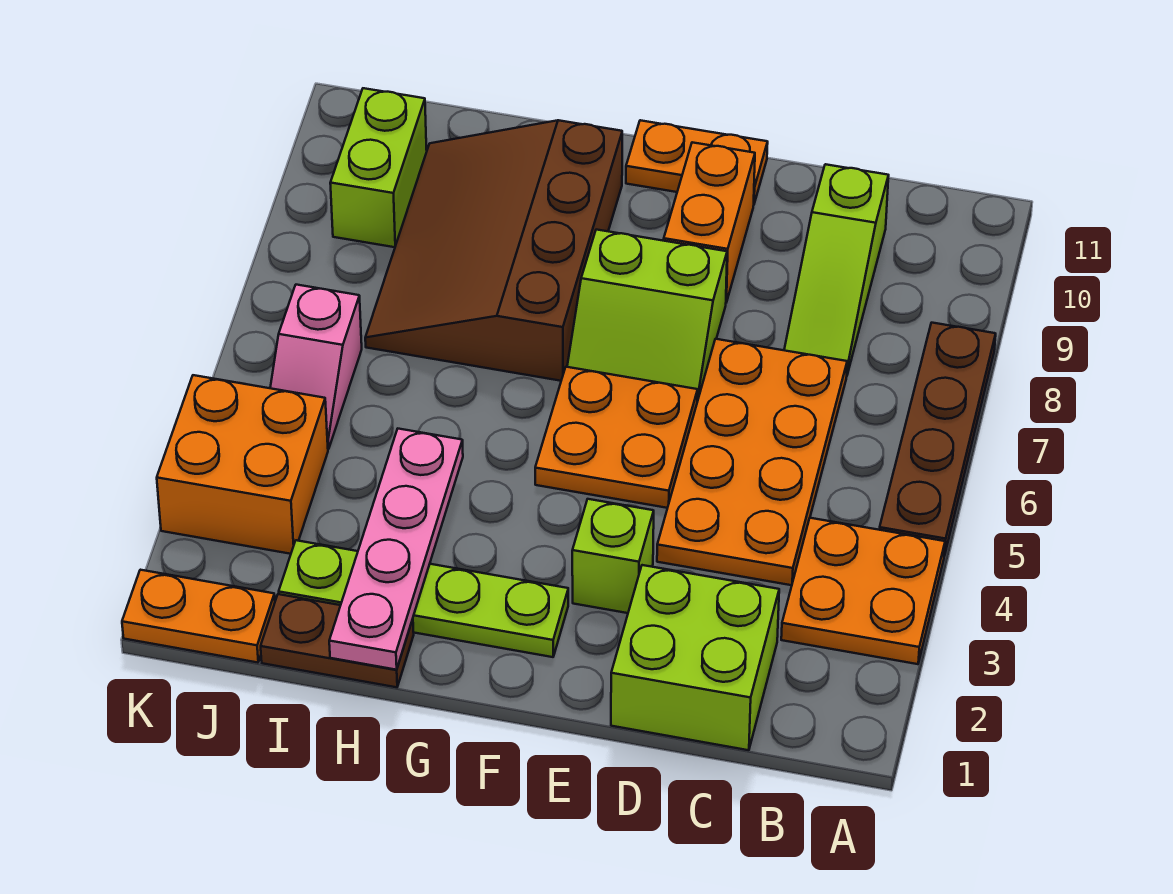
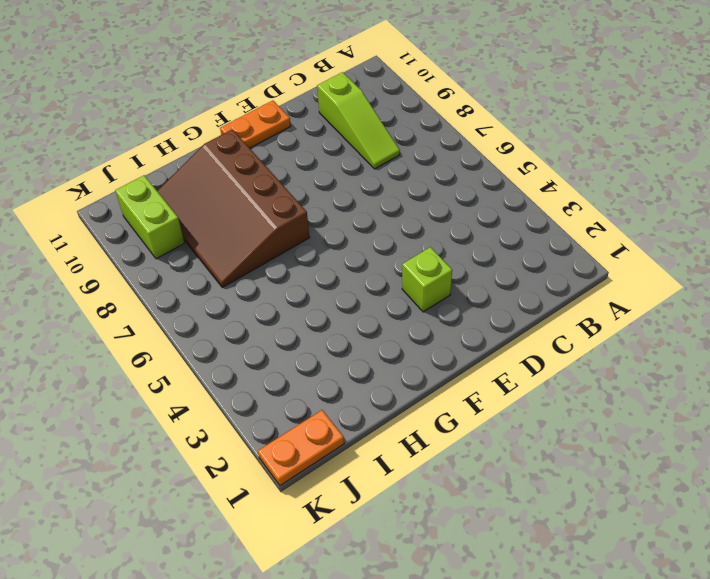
none -> orange plate A3:B4 level 1
none -> brown plate A5:A8 level 1
none -> lime brick C1:D2 level 1

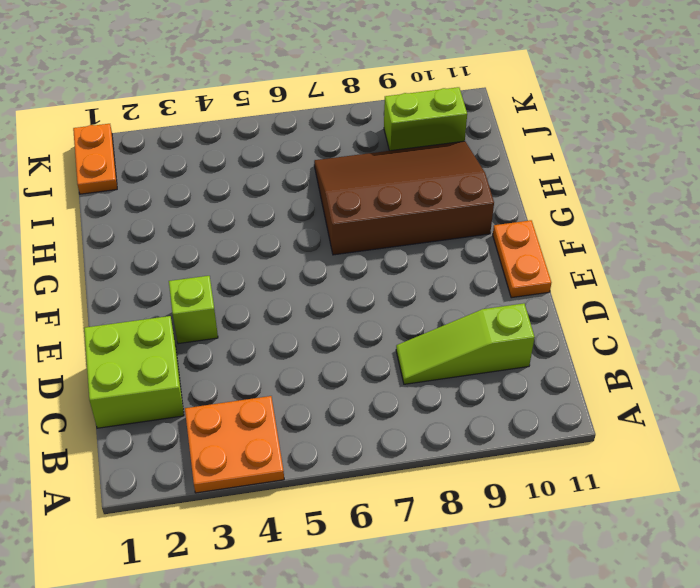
none -> brown plate A5:A8 level 1
none -> orange plate C4:D7 level 1
none -> orange plate E5:F6 level 1

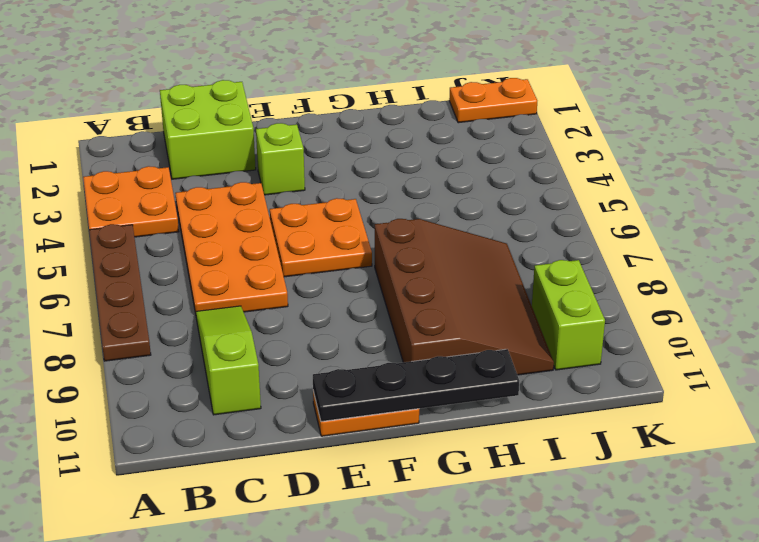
black plate E11:H11 level 2 -> none
none -> lime slope E7:F8 level 1 top 8
none -> orange brick E9:E10 level 1
none -> lime plate F2:I2 level 1

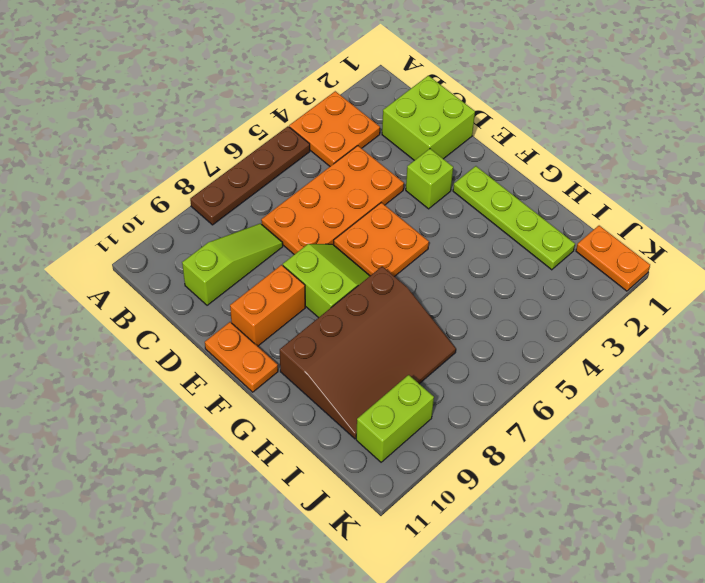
none -> brown plate H1:I1 level 1
none -> orange brick J3:K4 level 1
none -> pink slope J5:J6 level 1 top 6

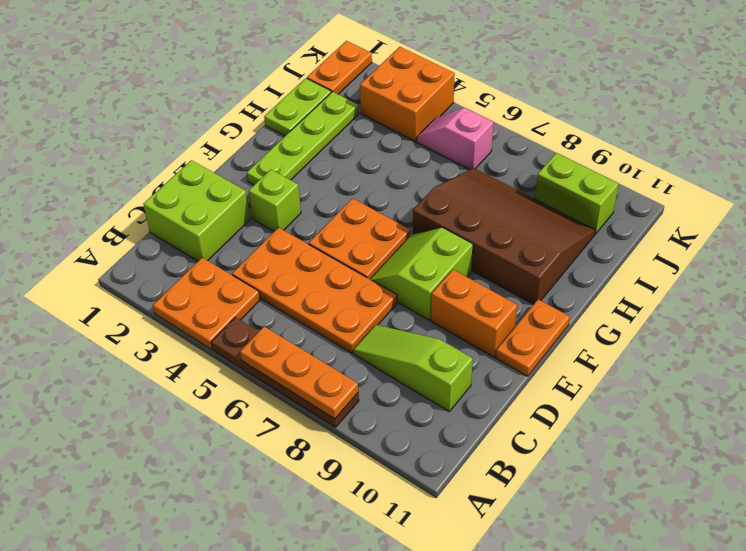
orange plate A6:A8 level 2 -> none
lime plate H1:I1 level 1 -> brown plate H1:I1 level 1
none -> pink plate H1:H4 level 2

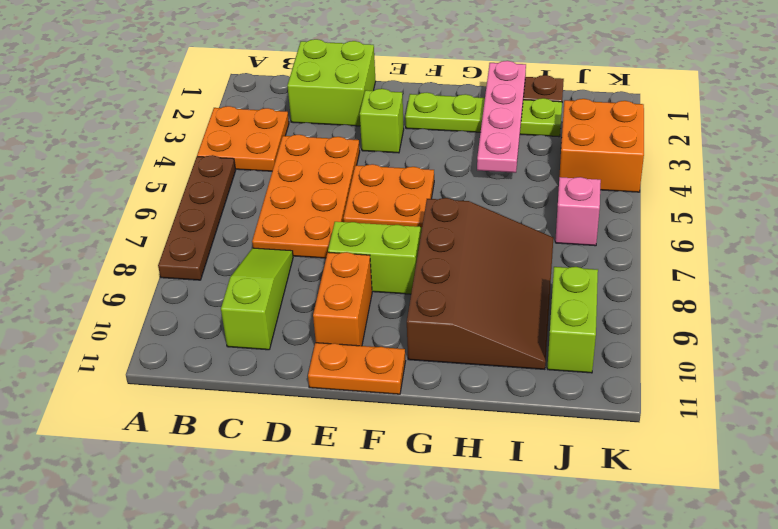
none -> orange plate J1:K1 level 1

